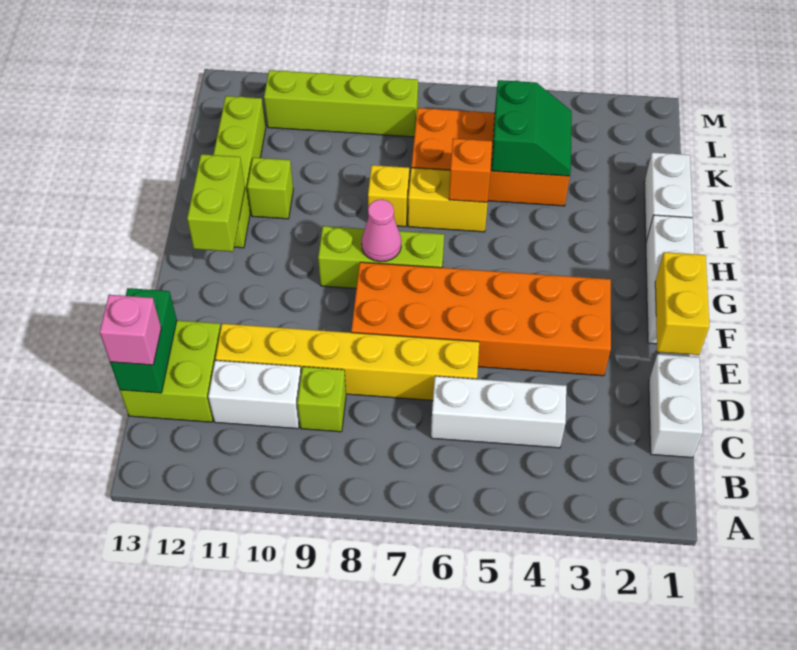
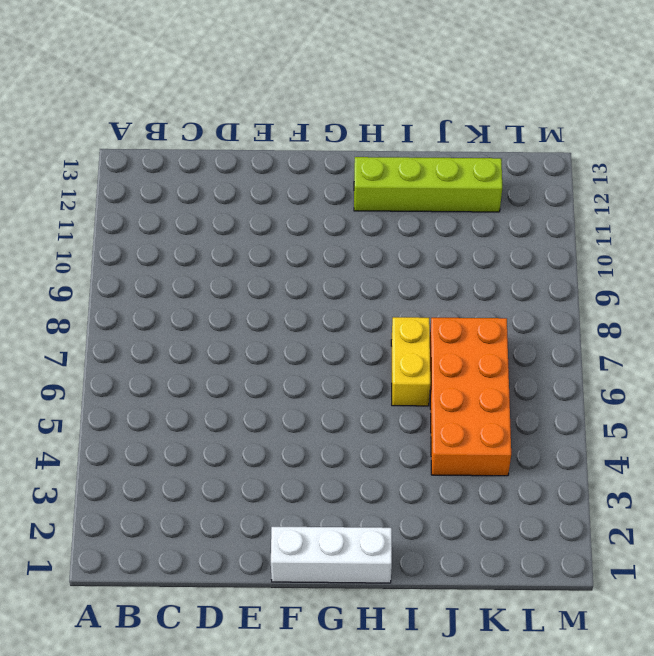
none -> white brick C1:D1 level 1
none -> white brick C4:C6 level 1
none -> lime brick C9 level 1

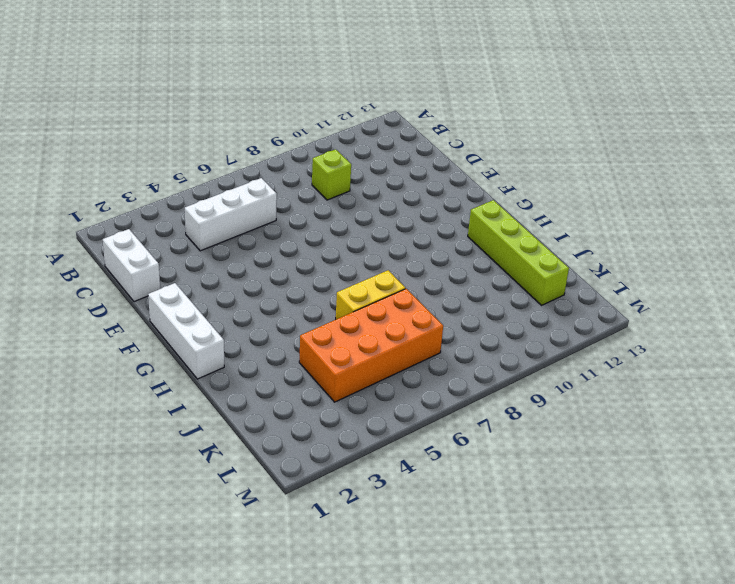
none -> white brick C10:C11 level 1
none -> lime brick C12:D13 level 1
none -> yellow brick D6:D11 level 1

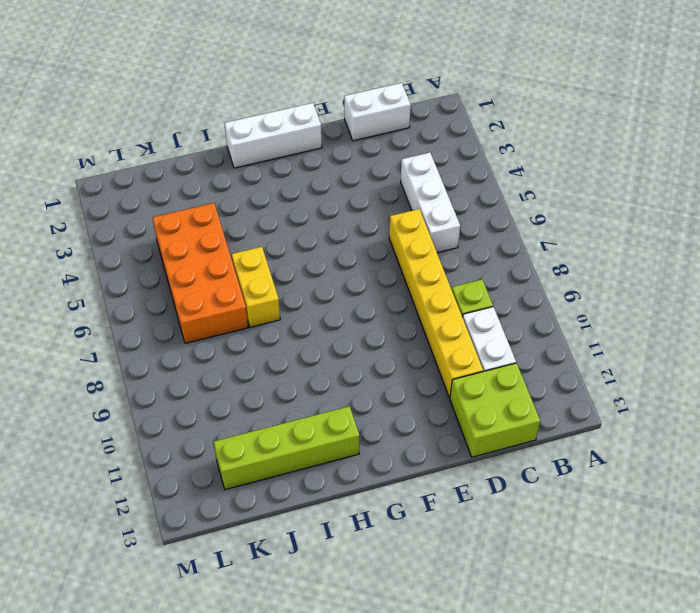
none -> orange brick E3:F8 level 1
none -> lime brick G7:G9 level 1
none -> white brick I1:J1 level 1

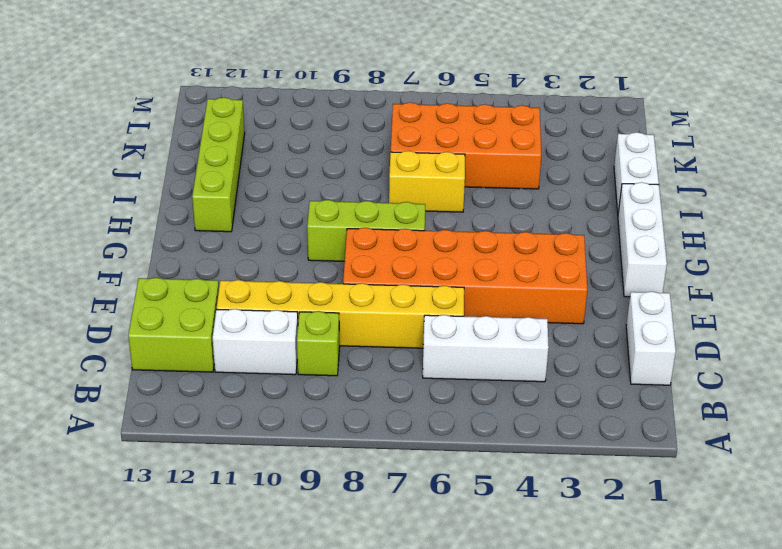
none -> yellow brick I8 level 1
none -> lime brick I11 level 1
none -> lime brick L8:L11 level 1

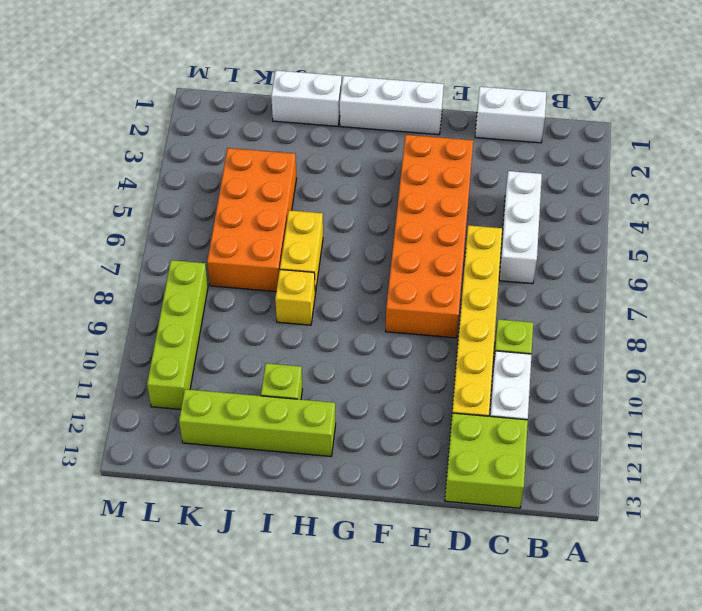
none -> lime brick G7:G9 level 1
none -> green brick C13:D13 level 2
none -> yellow brick E1:F1 level 2

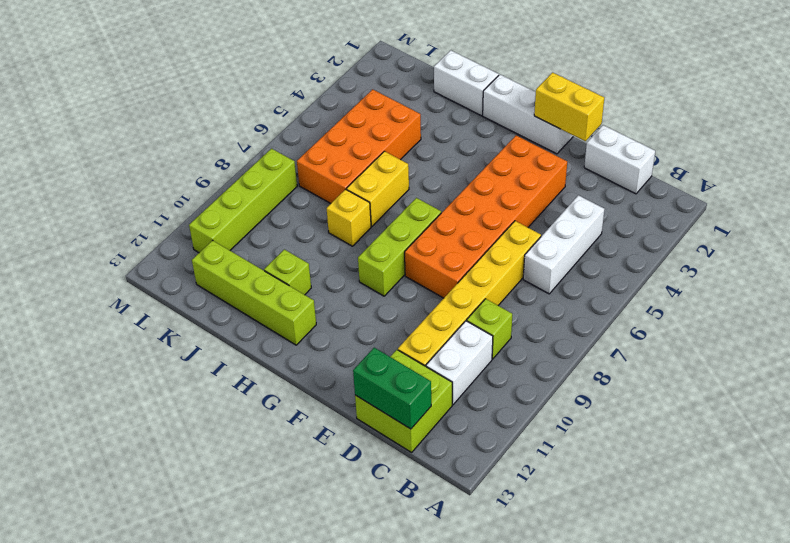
none -> pink cone G8 level 2
none -> lime brick G12:H12 level 2
none -> orange brick I6 level 2

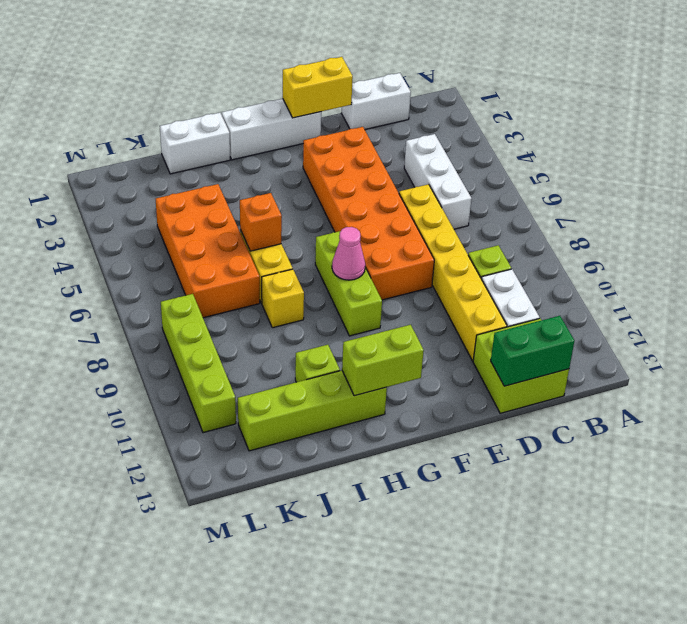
none -> green slope J4:K5 level 2 top 5
none -> pink brick C13 level 3

